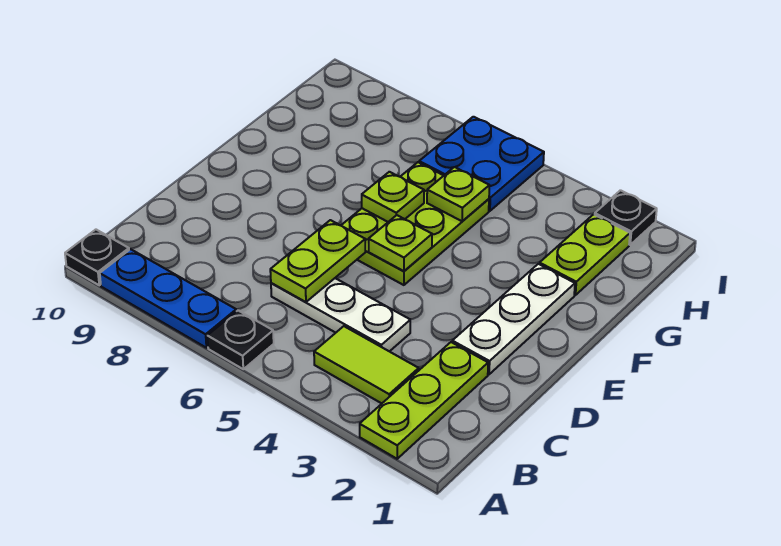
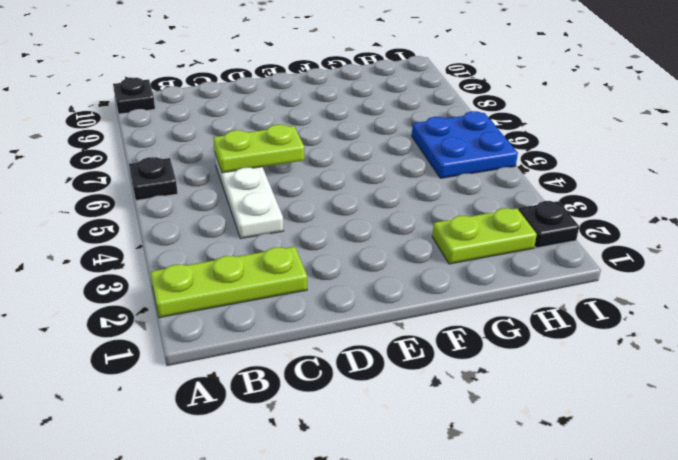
none -> blue plate A7:A9 level 1
none -> lime tile B3:B4 level 1
none -> white plate D2:F2 level 1

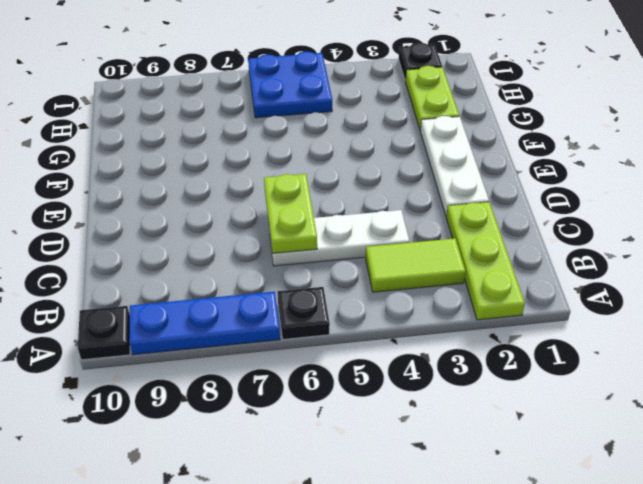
none -> lime plate E5:G6 level 1
none -> lime plate E5 level 2
none -> lime plate F6 level 2

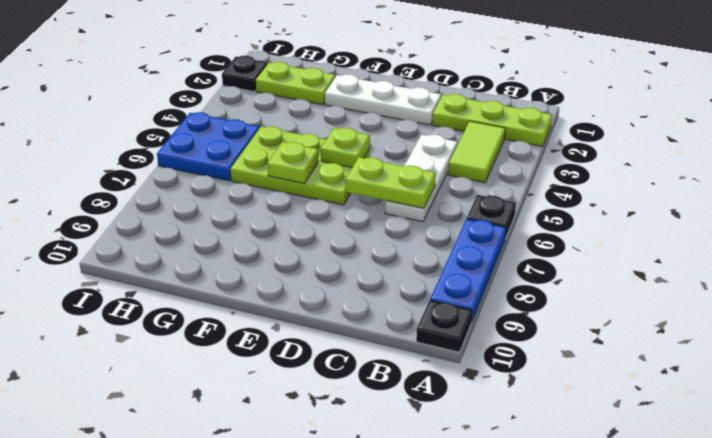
none -> lime plate G5 level 2

